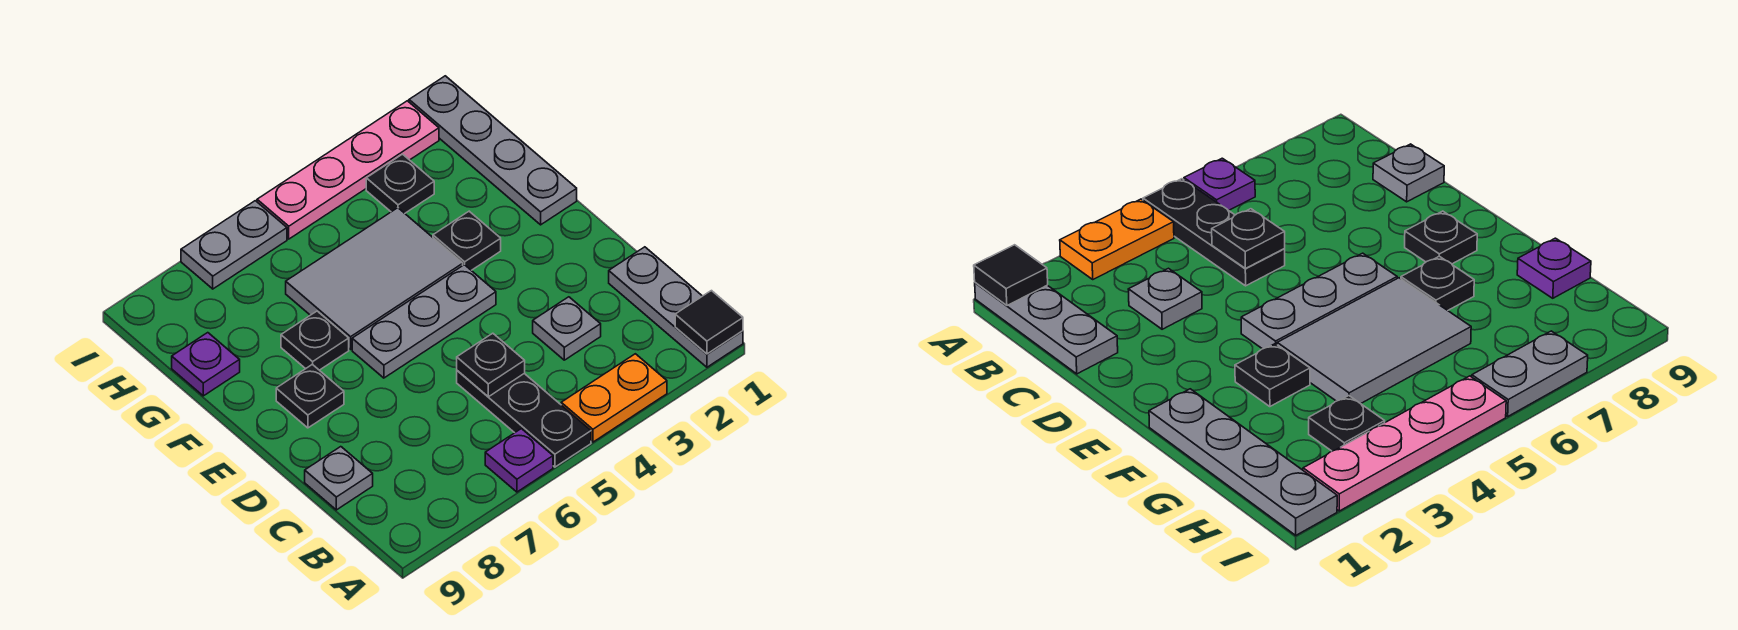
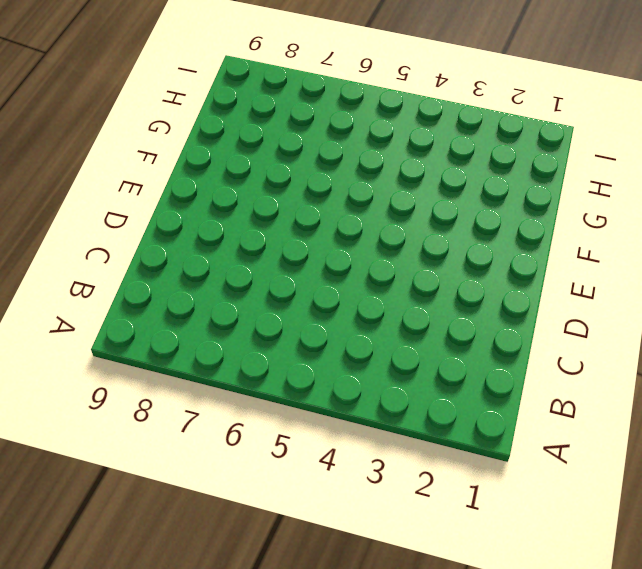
none -> grey plate A1:C1 level 1
none -> orange plate A3:A4 level 1
none -> black plate A5:C5 level 1

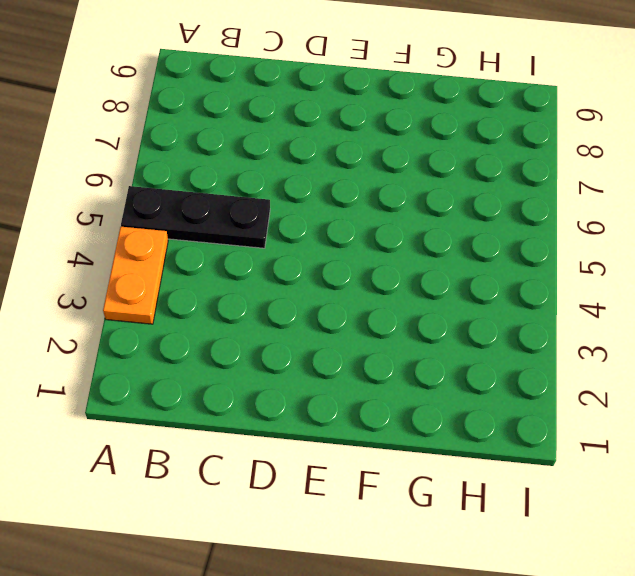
none -> grey plate A1:C1 level 1
none -> purple plate A6 level 1
none -> grey plate C3 level 1

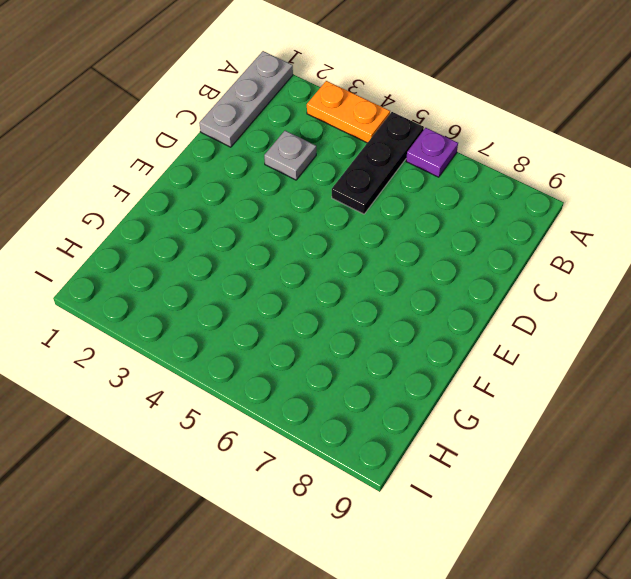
none -> grey plate C9 level 1
none -> grey plate E4:E6 level 1
none -> black plate E8 level 1

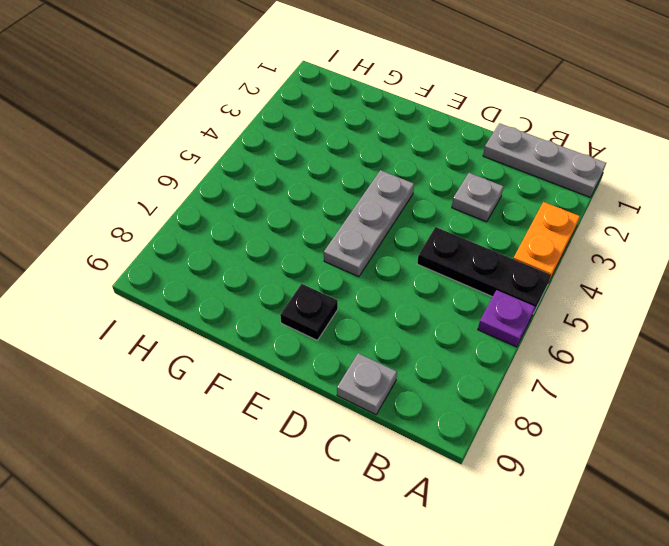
none -> grey plate F1:I1 level 1
none -> black plate F3 level 1
none -> grey tile F4:G6 level 1

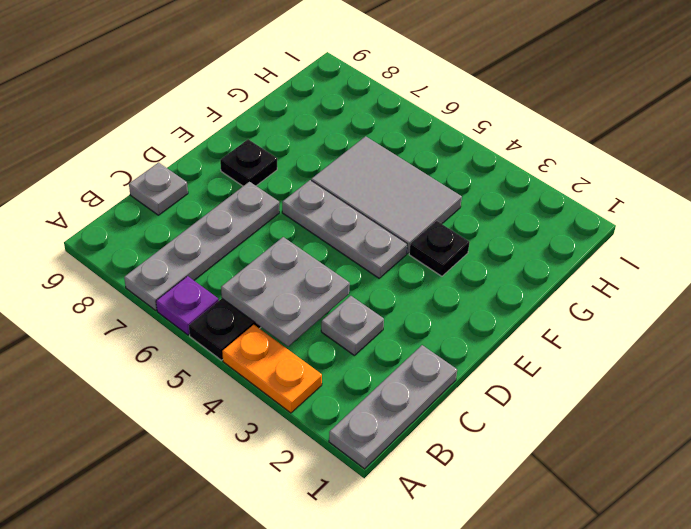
grey plate A7:D7 level 1 -> grey plate F1:I1 level 1
grey plate B4:C5 level 2 -> black plate C5 level 2
none -> black plate F7 level 1
none -> purple plate G9 level 1
none -> black plate H3 level 1

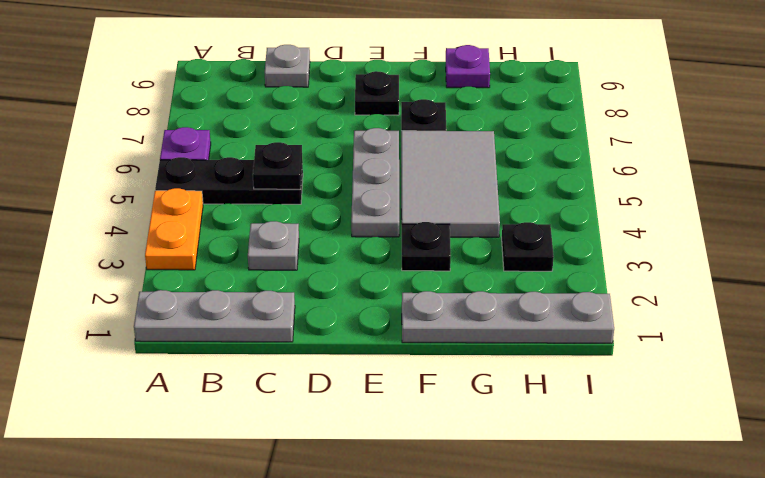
none -> pink plate I2:I5 level 1
none -> grey plate I6:I7 level 1
none -> black tile A1 level 2

